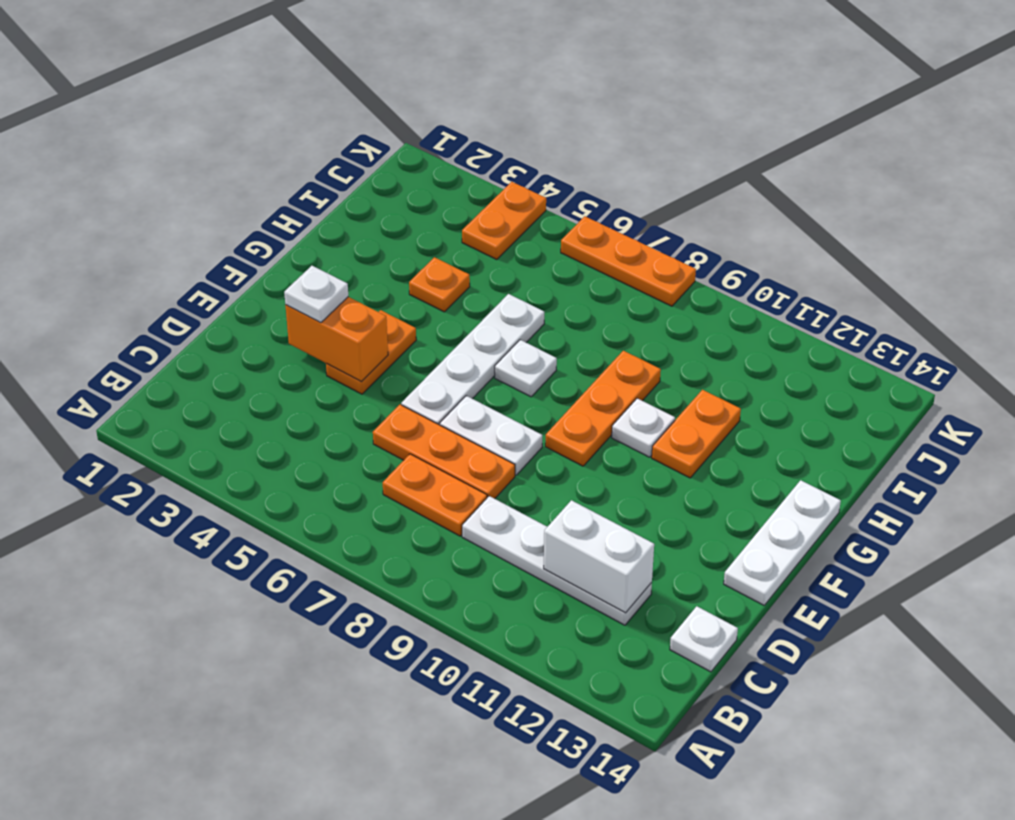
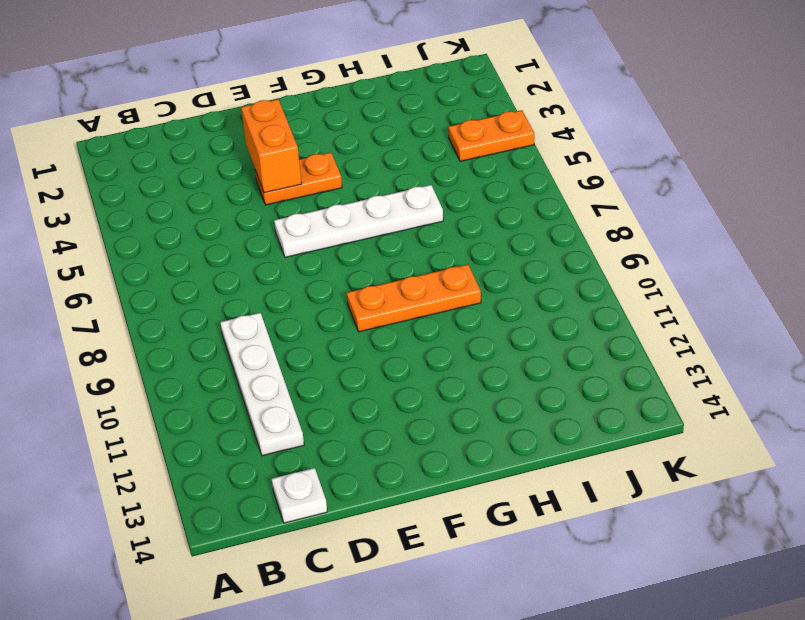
none -> orange plate C7:C8 level 1
none -> orange plate D6:D8 level 1
none -> white plate E7:E8 level 1

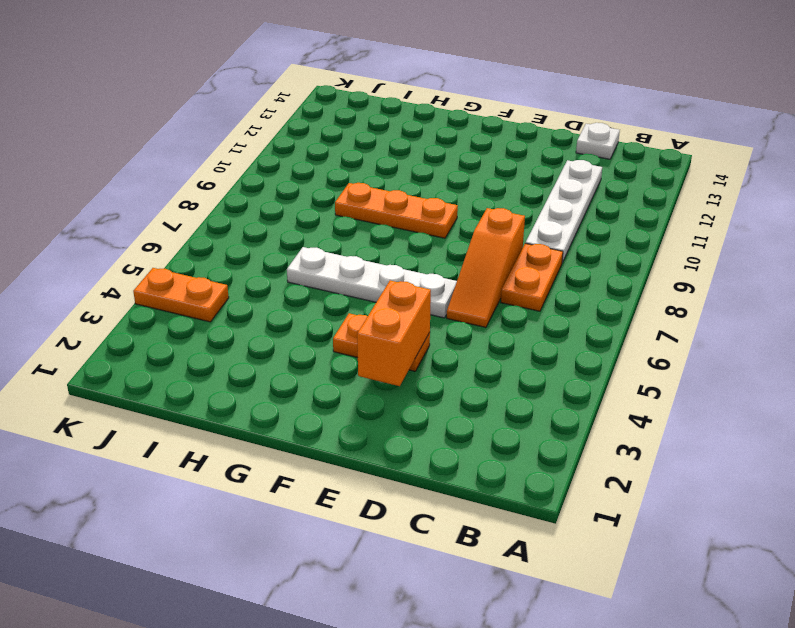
orange slope D6:D8 level 1 top 8 -> orange plate D6:D8 level 1
none -> white plate E7:E8 level 1
none -> white plate E14:G14 level 1
none -> white plate G7 level 1

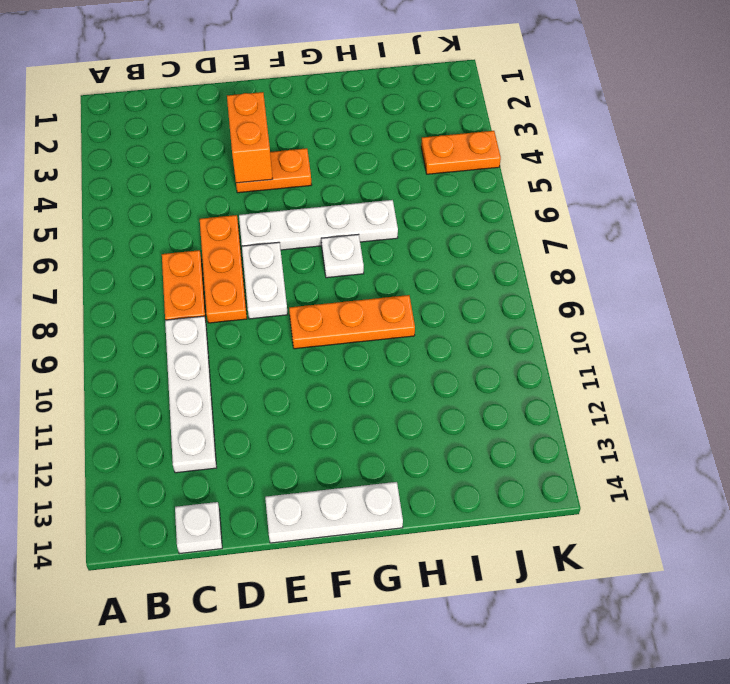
none -> white plate G10 level 1
none -> orange plate G11:H11 level 1
none -> orange plate H4 level 1

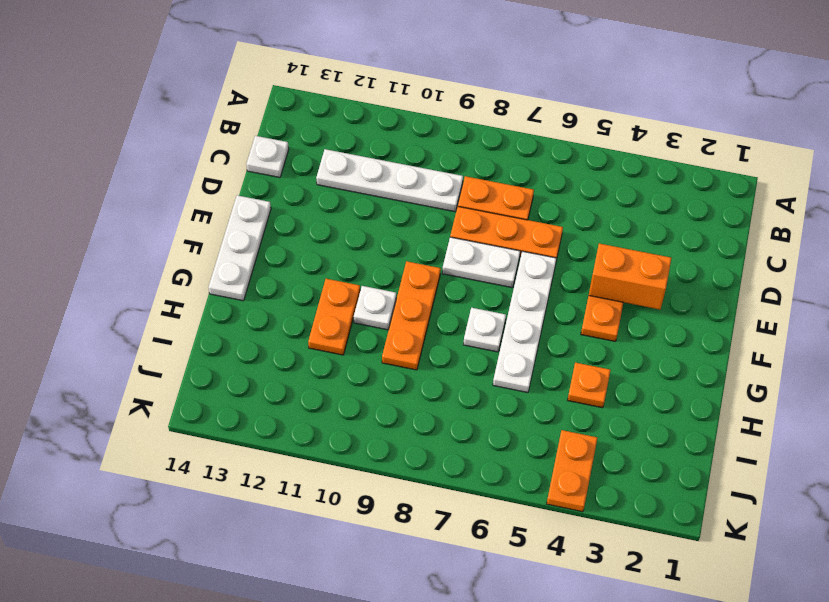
none -> orange plate K6:K8 level 1
none -> white brick C11:C12 level 2
none -> white plate E3 level 3

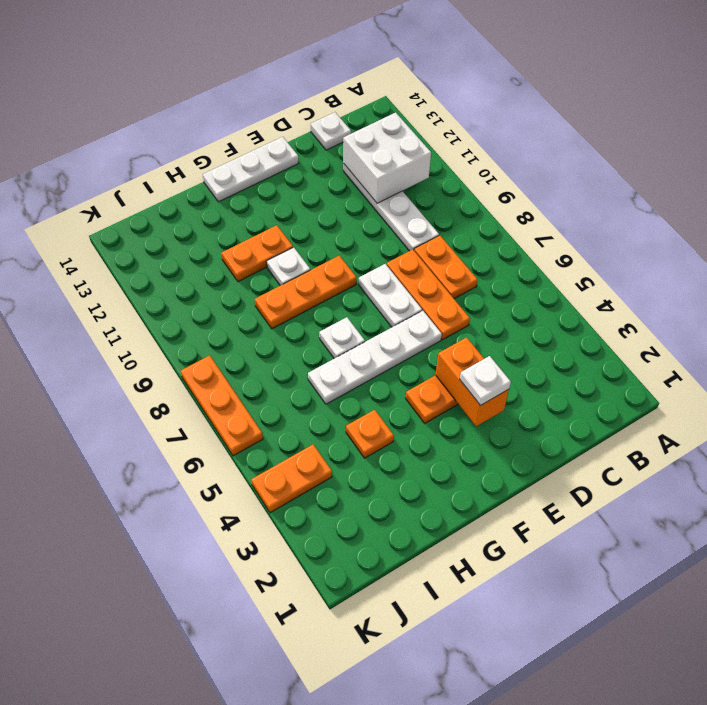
white brick B11:C12 level 2 -> white brick C11:C12 level 2

